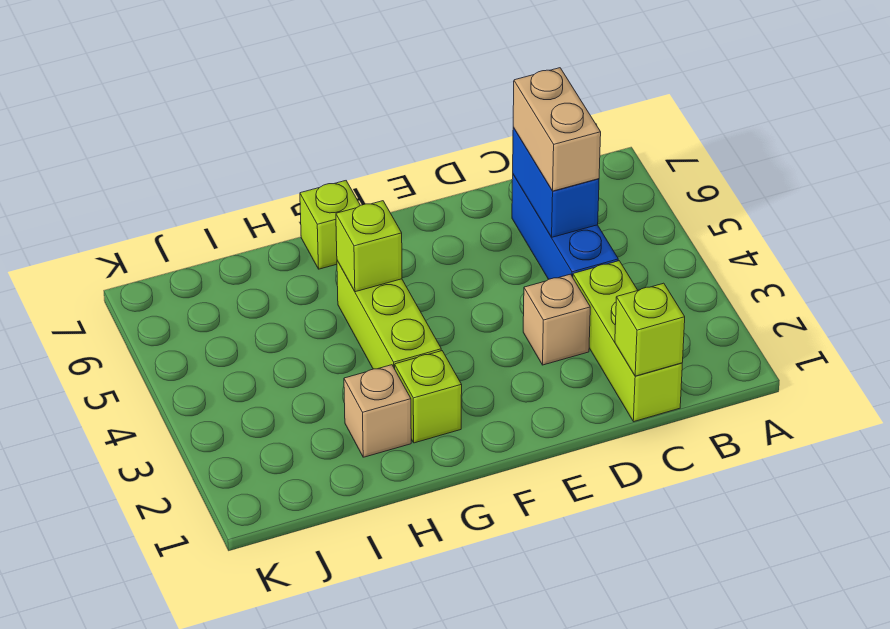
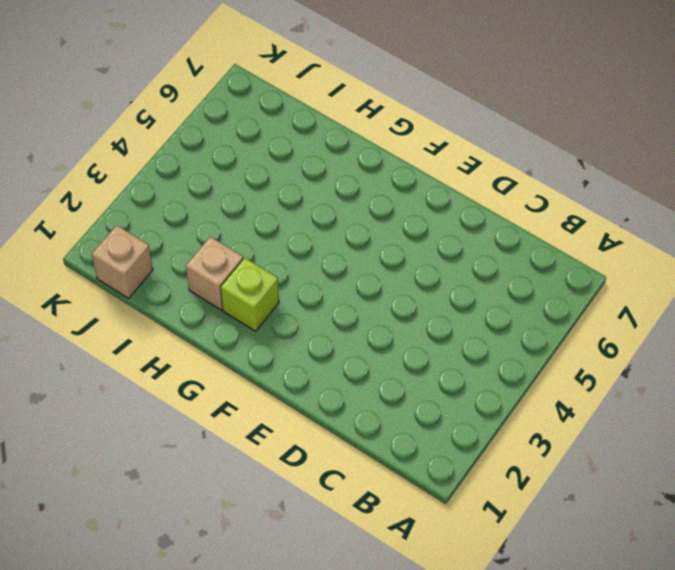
tan brick J1 level 1 -> tan brick D3 level 1
none -> lime brick C1:C3 level 1
none -> blue brick C4:C6 level 1

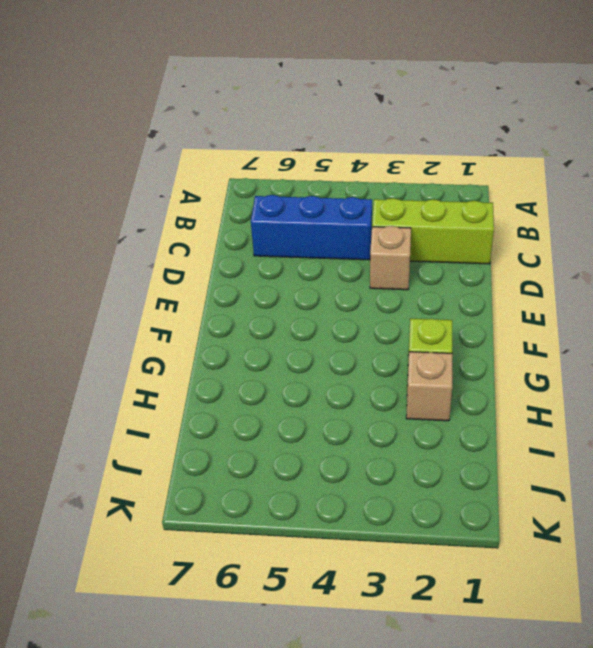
none -> lime brick G3:G5 level 1
none -> lime brick G7 level 1

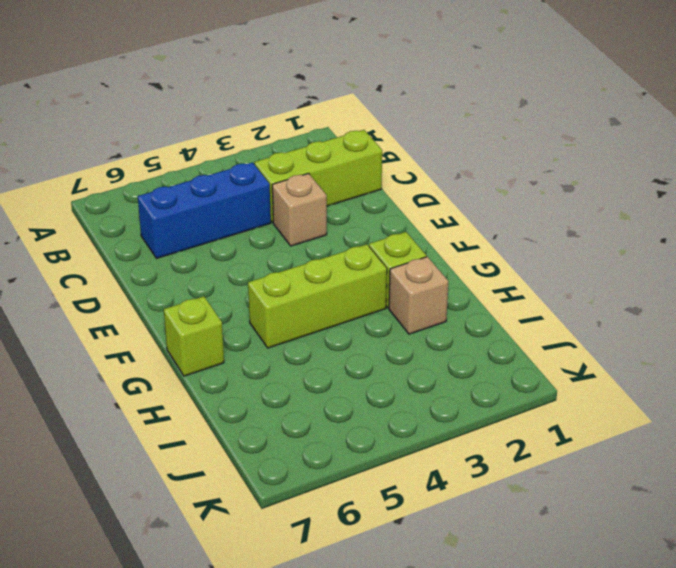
none -> lime brick C1 level 2
none -> blue brick C5:C6 level 2

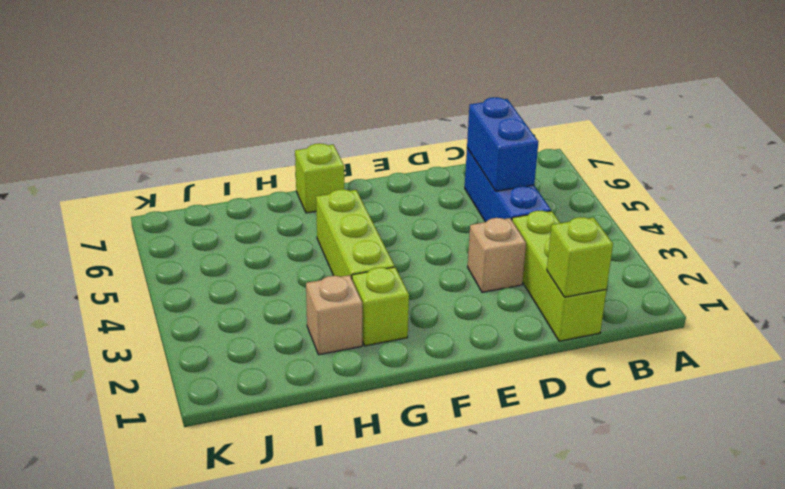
none -> lime brick G5 level 2
none -> tan brick C5:C6 level 3

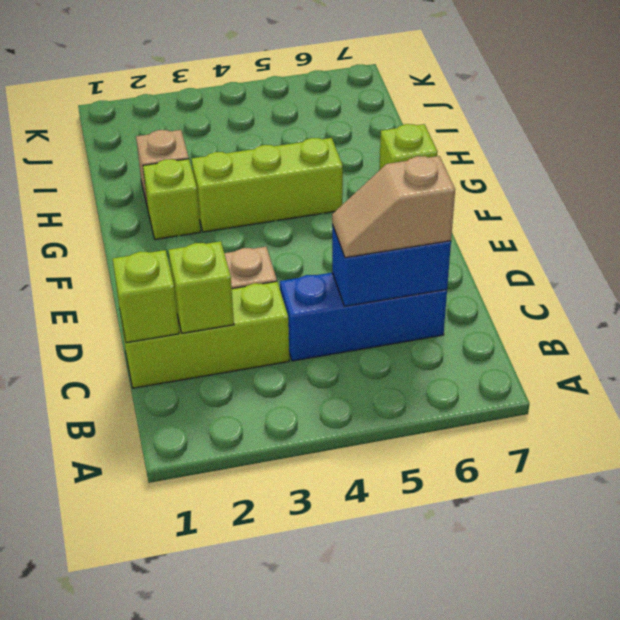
lime brick C2 level 2 -> lime brick G5 level 2
tan slope C5:C6 level 3 top 6 -> tan brick C5:C6 level 3

